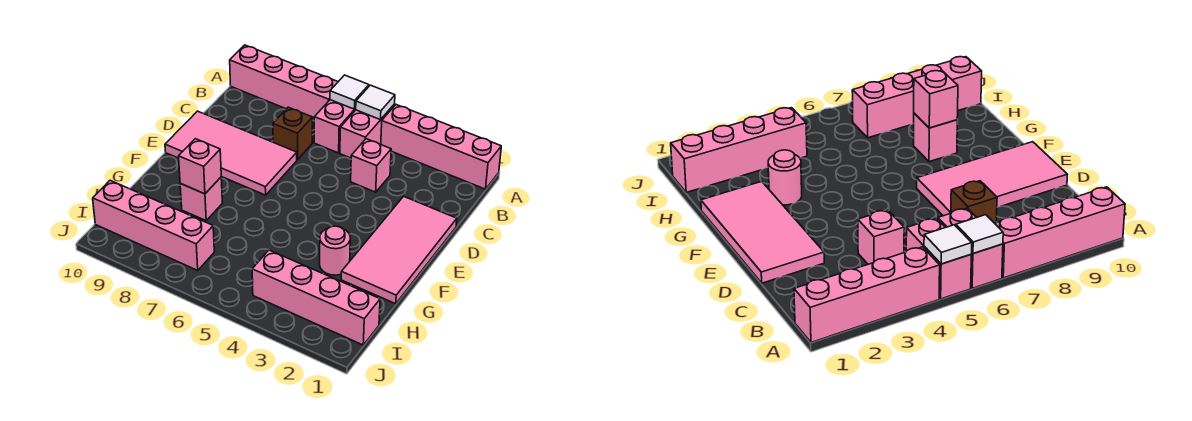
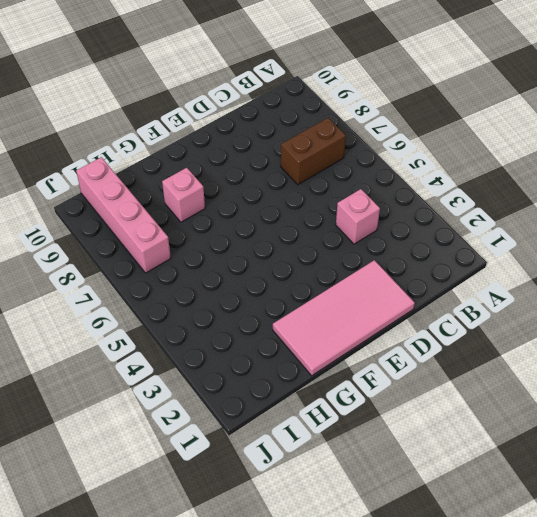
brown brick B7:C7 level 1 -> brown brick C7 level 1
none -> pink brick A1:A4 level 1
none -> pink brick A5:B5 level 1
none -> pink brick A6:B6 level 1

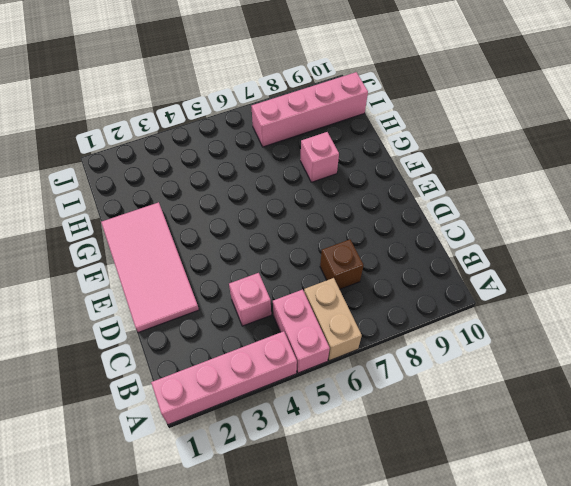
tan brick A6:B6 level 1 -> pink brick A6:B6 level 1
none -> pink brick A7:A10 level 1
none -> pink tile D7:E10 level 1
none -> pink round brick G3 level 1

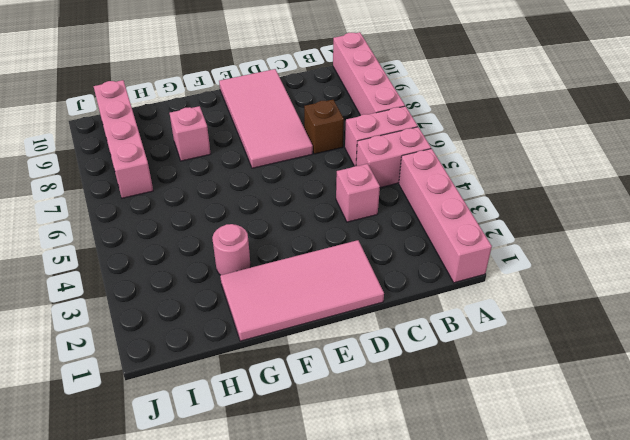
none -> pink brick I1:I4 level 1
none -> white tile A5 level 2
none -> white tile A6 level 2

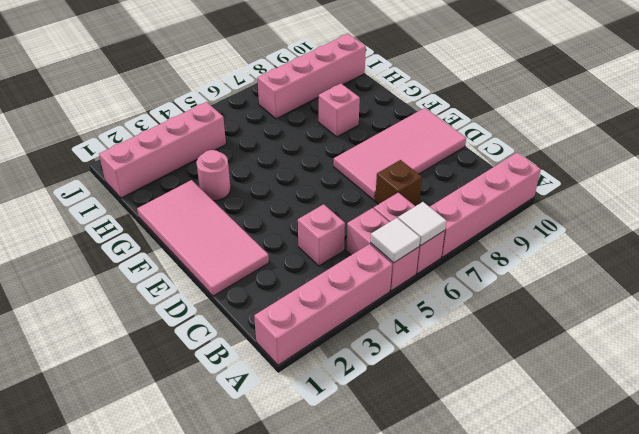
none -> pink brick G8 level 2

